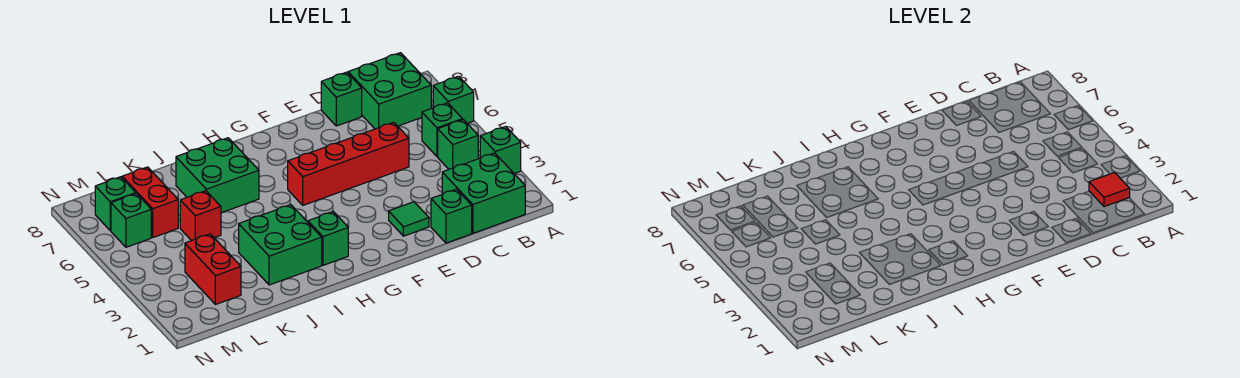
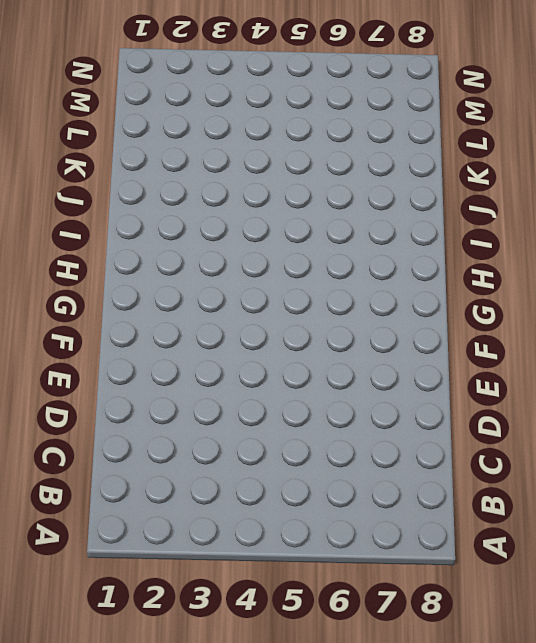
none -> green brick A3 level 1
none -> green brick A6 level 1
none -> green brick B1:C2 level 1

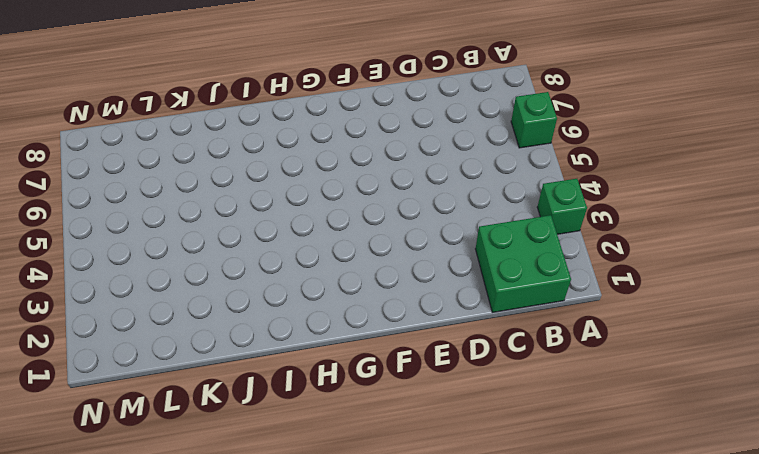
none -> green brick B4 level 1
none -> green brick B5 level 1
none -> green brick B7:C8 level 1

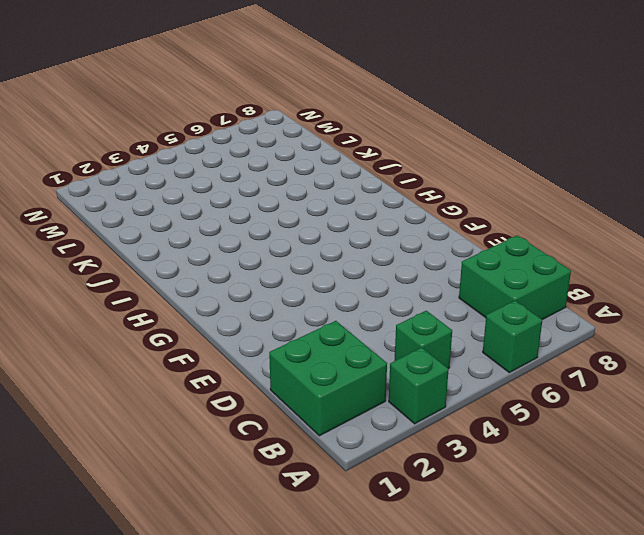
none -> green brick B5 level 1
none -> green brick D1 level 1
none -> red brick D5:G5 level 1

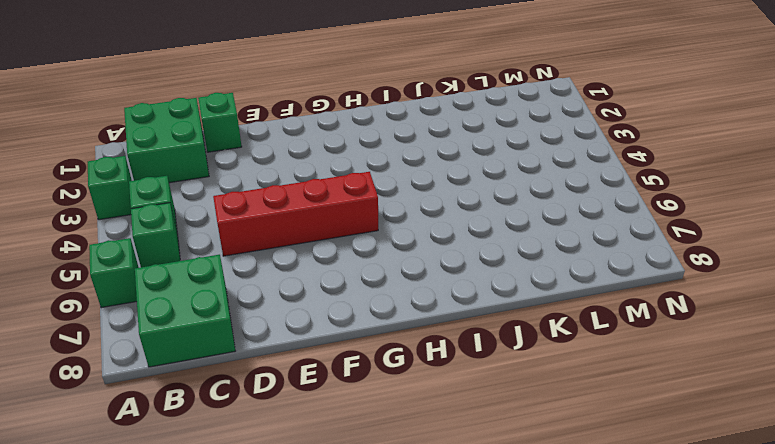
none -> green brick D8 level 1
none -> green tile E2 level 1
none -> green brick H2 level 1

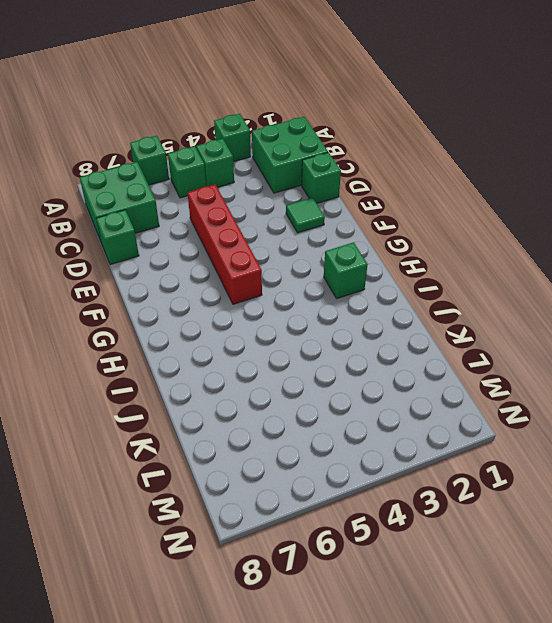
none -> green brick I2:J3 level 1
none -> green brick I6:J7 level 1
none -> red brick K5 level 1

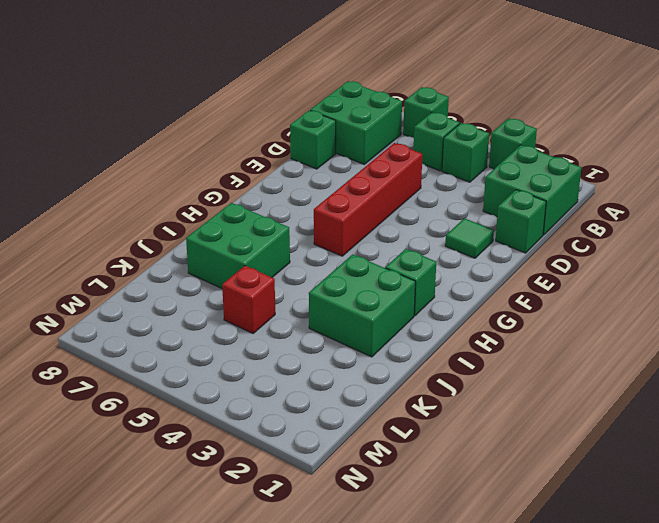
none -> red brick L2:L3 level 1
none -> red brick L6:L7 level 1
none -> green brick M6 level 1

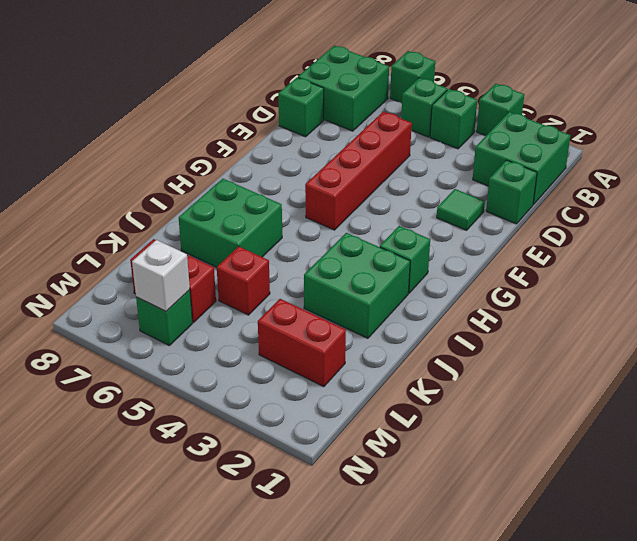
white brick M6 level 2 -> none
none -> green brick M7 level 1
none -> red tile B2 level 2

